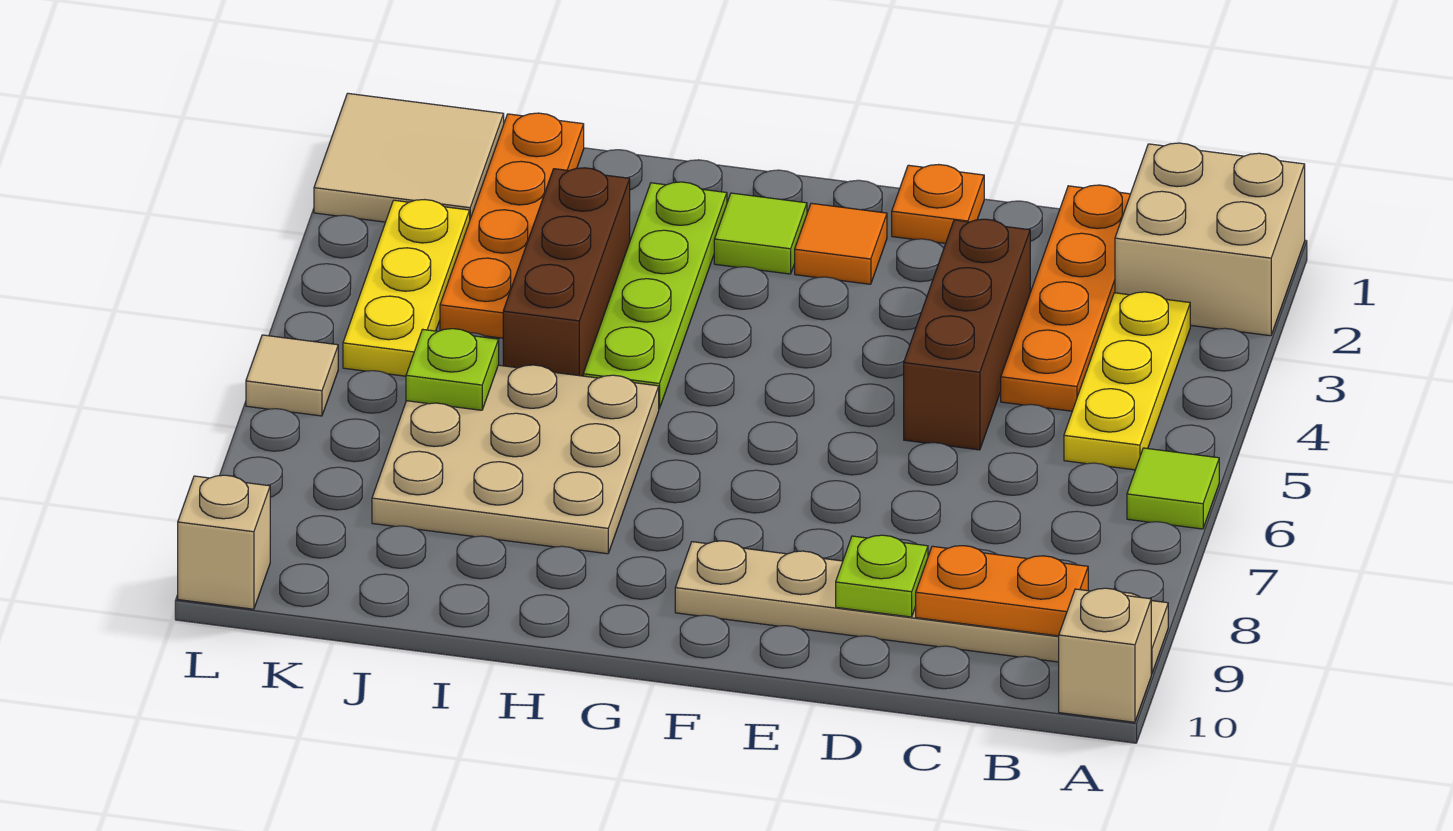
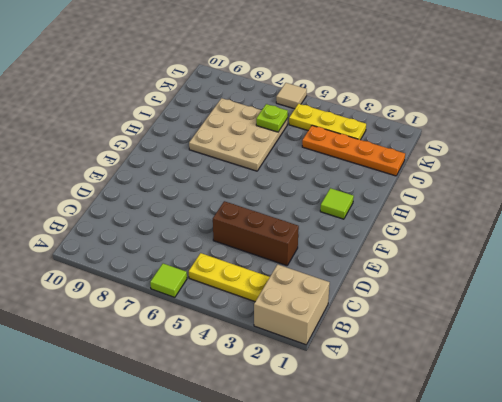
none -> tan plate A9:F9 level 1
none -> tan brick A10 level 1
none -> orange plate C1:C4 level 1

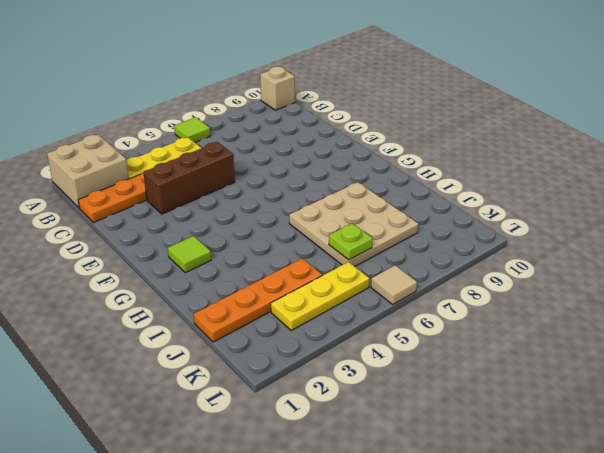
none -> tan plate A9:F9 level 1
none -> orange plate E1 level 1
none -> orange tile F2 level 1

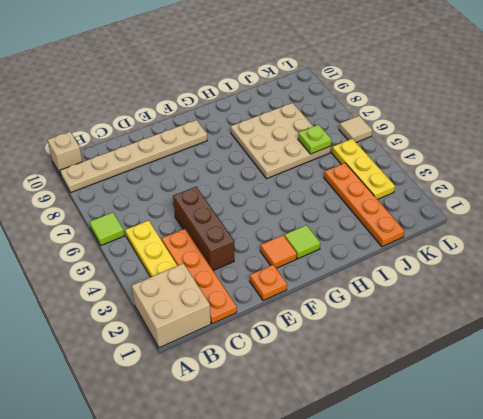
none -> lime plate H2:H5 level 1
none -> brown brick I3:I5 level 1
none -> tan tile K1:L2 level 1

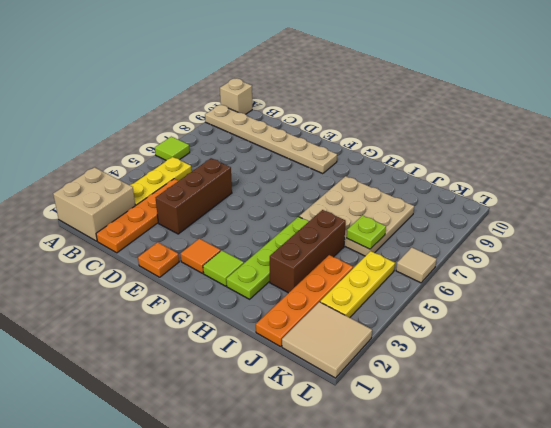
none -> tan brick L10 level 1
none -> orange plate B9:C9 level 2
none -> lime plate D9 level 2

